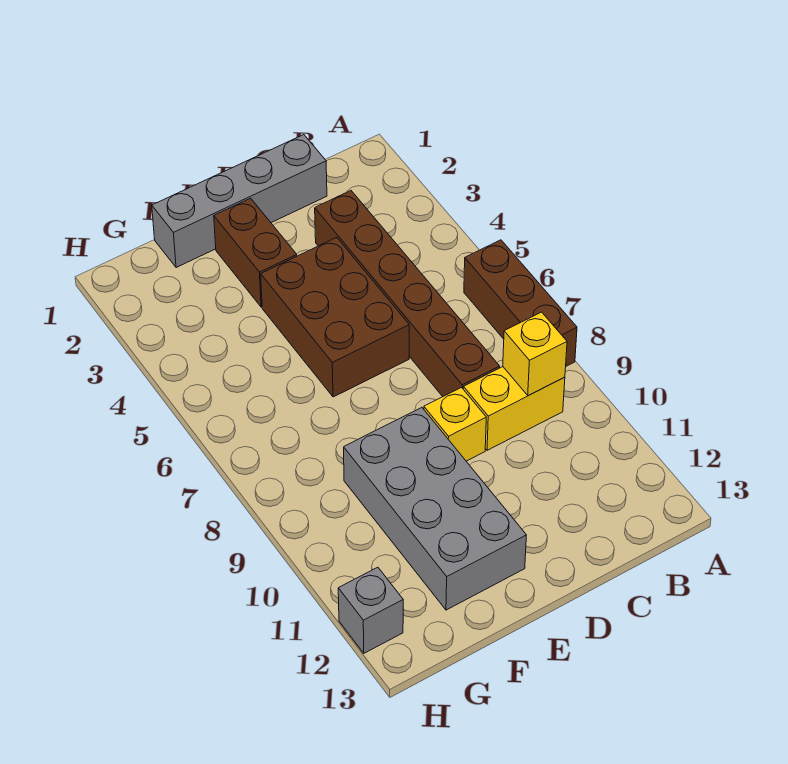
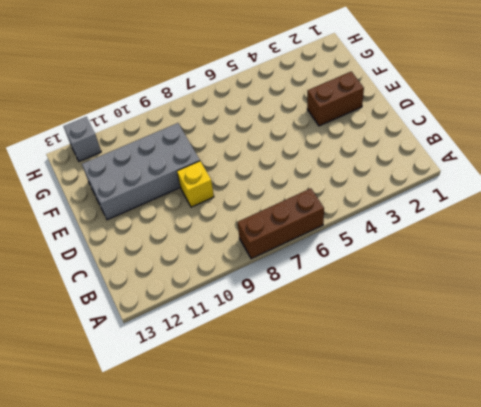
none -> yellow brick B9:C9 level 1
none -> grey brick C1:F1 level 1

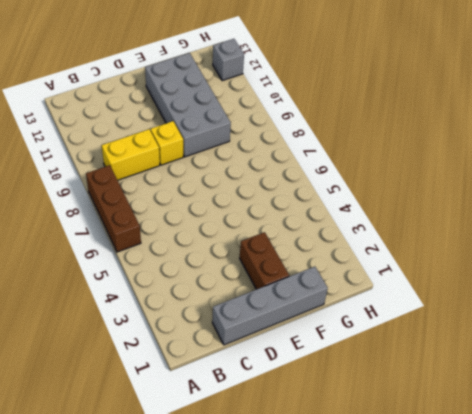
none -> brown brick C3:C8 level 1
none -> brown brick D4:E6 level 1

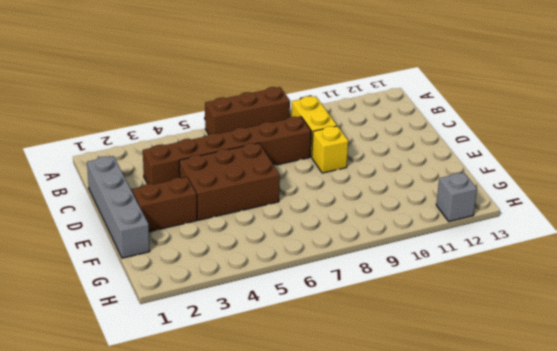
none -> grey brick E9:F12 level 1
none -> yellow brick B9 level 2

